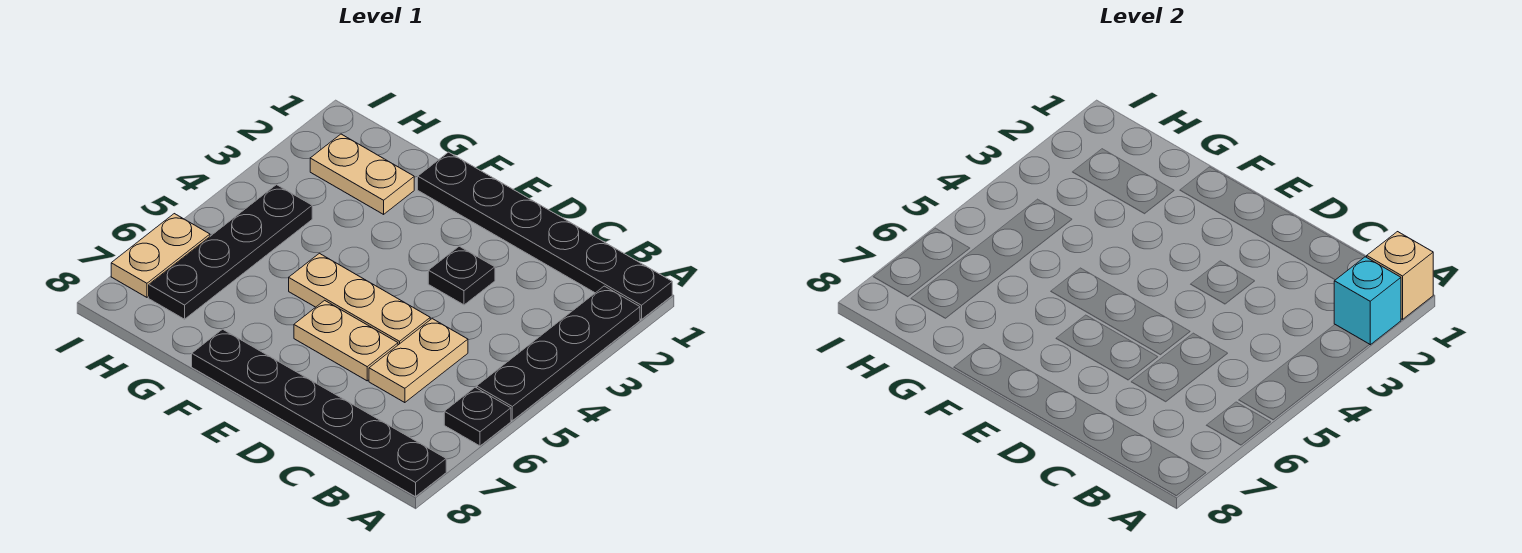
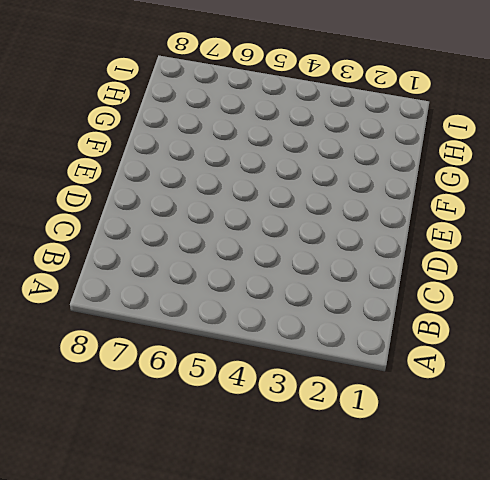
none -> black plate A1:F1 level 1
none -> black plate A2:A5 level 1
none -> black plate A6 level 1

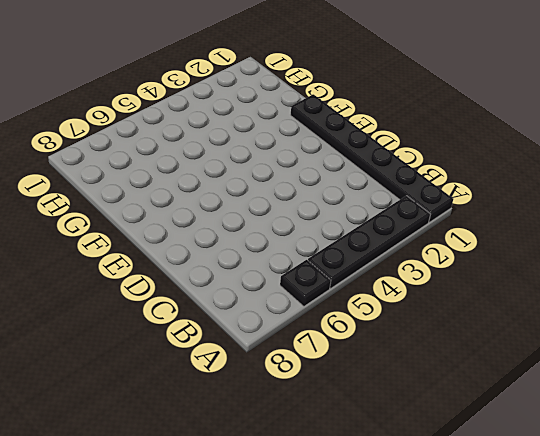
none -> black plate A8:F8 level 1
none -> tan plate C5:C6 level 1
none -> black plate D3 level 1

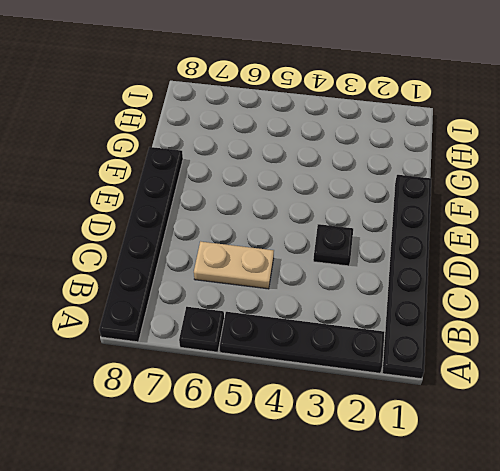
none -> tan plate D5:F5 level 1
none -> tan plate D6:E6 level 1
none -> tan plate G2:H2 level 1

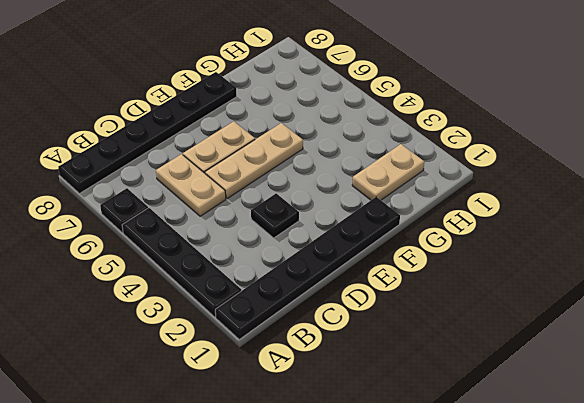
none -> black plate H4:H7 level 1
none -> tan plate I6:I7 level 1
none -> tan brick A1 level 2

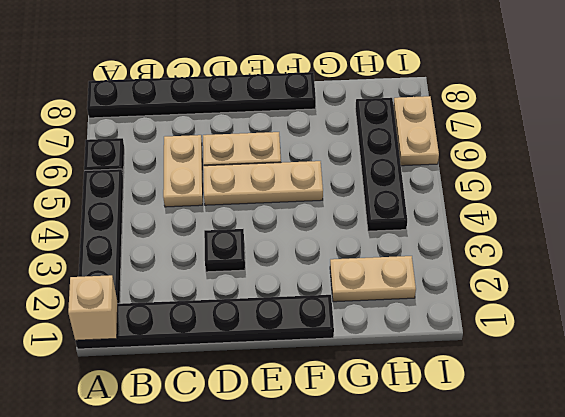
none -> cyan brick A2 level 2

